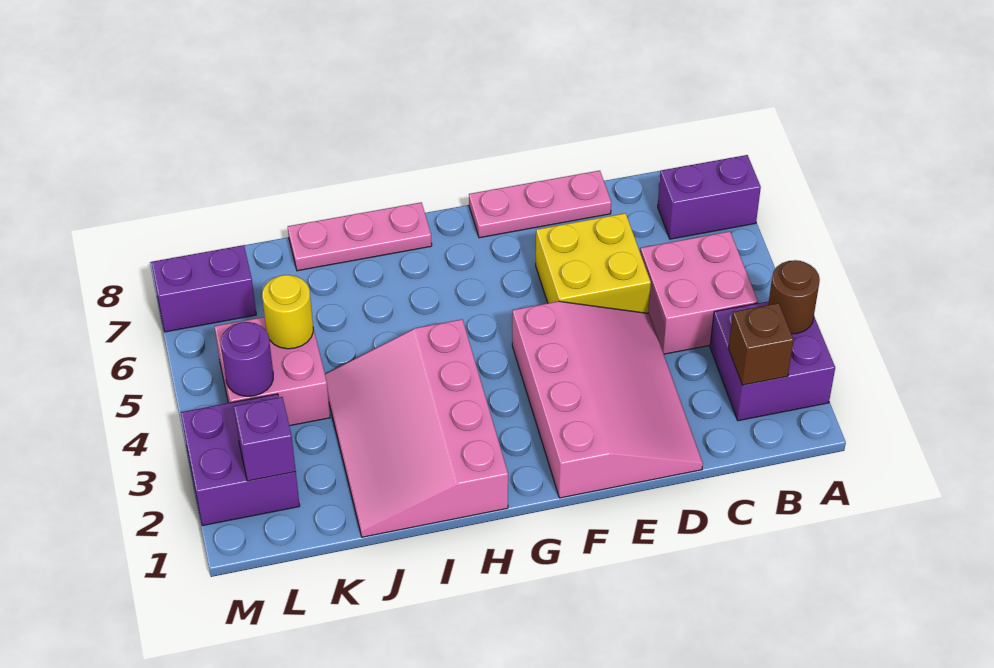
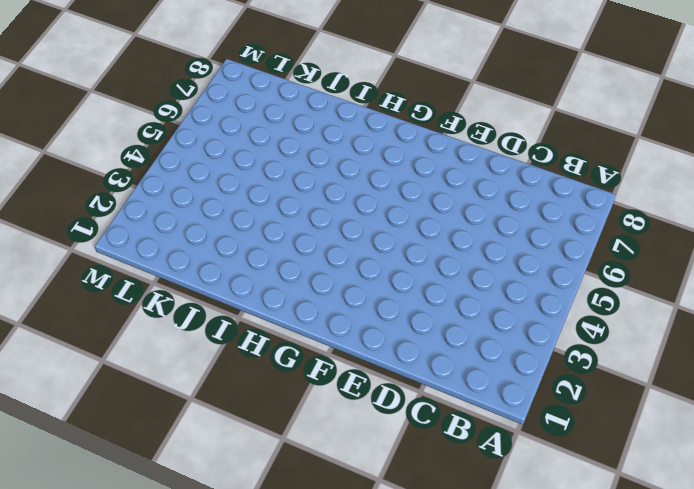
none -> purple brick A2:B3 level 1
none -> purple brick A7:B7 level 1
none -> pink brick B4:C5 level 1

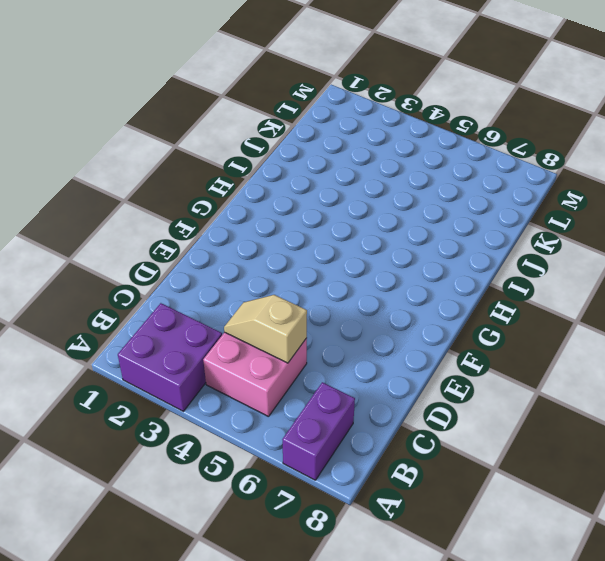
tan slope C4:C5 level 2 top 5 -> none
none -> pink slope D1:F4 level 1 top F
none -> yellow brick D5:E6 level 1
none -> pink plate D8:F8 level 1

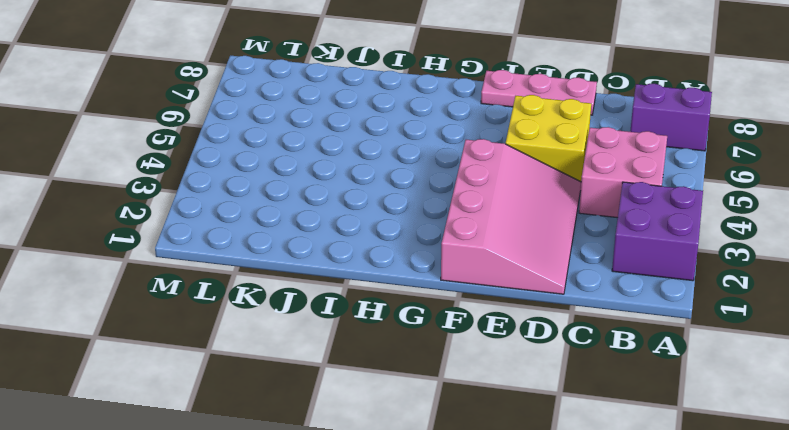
none -> pink slope H1:J4 level 1 top H
none -> pink plate H8:J8 level 1
none -> pink brick K4:L5 level 1

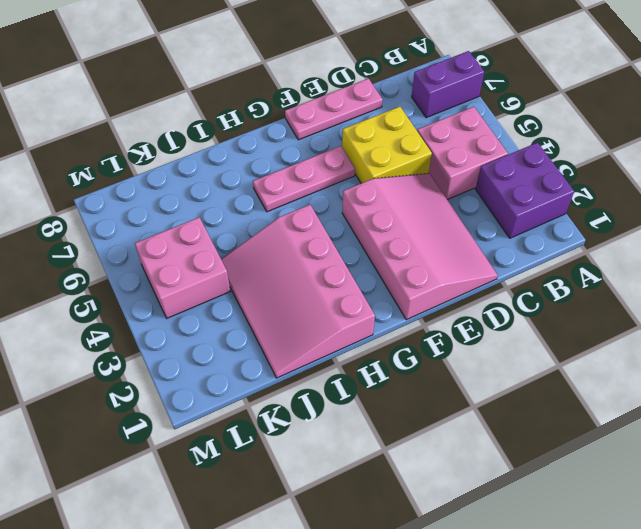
pink plate F6:H6 level 1 -> pink plate H8:J8 level 1
none -> purple brick L2:M3 level 1
none -> purple brick L7:M7 level 1
none -> brown round brick A3 level 2

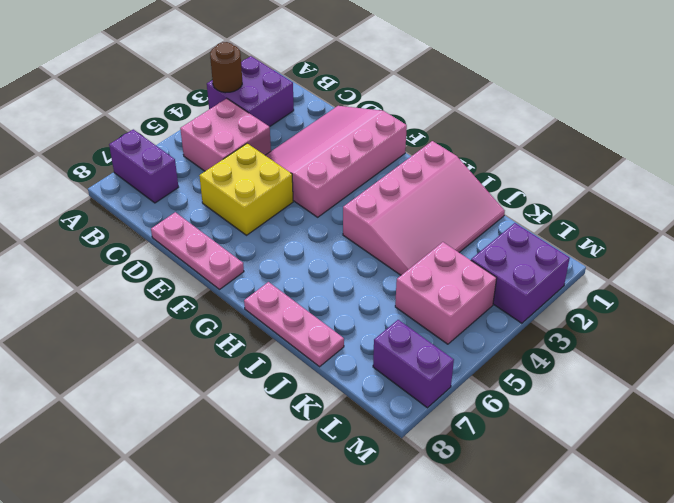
none -> brown brick B2 level 2
none -> yellow round brick K5 level 2
none -> purple brick L2 level 2

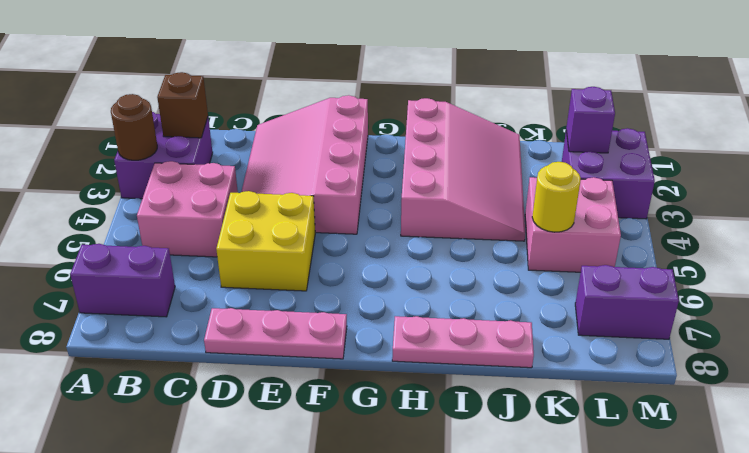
none -> purple round brick L4 level 2

